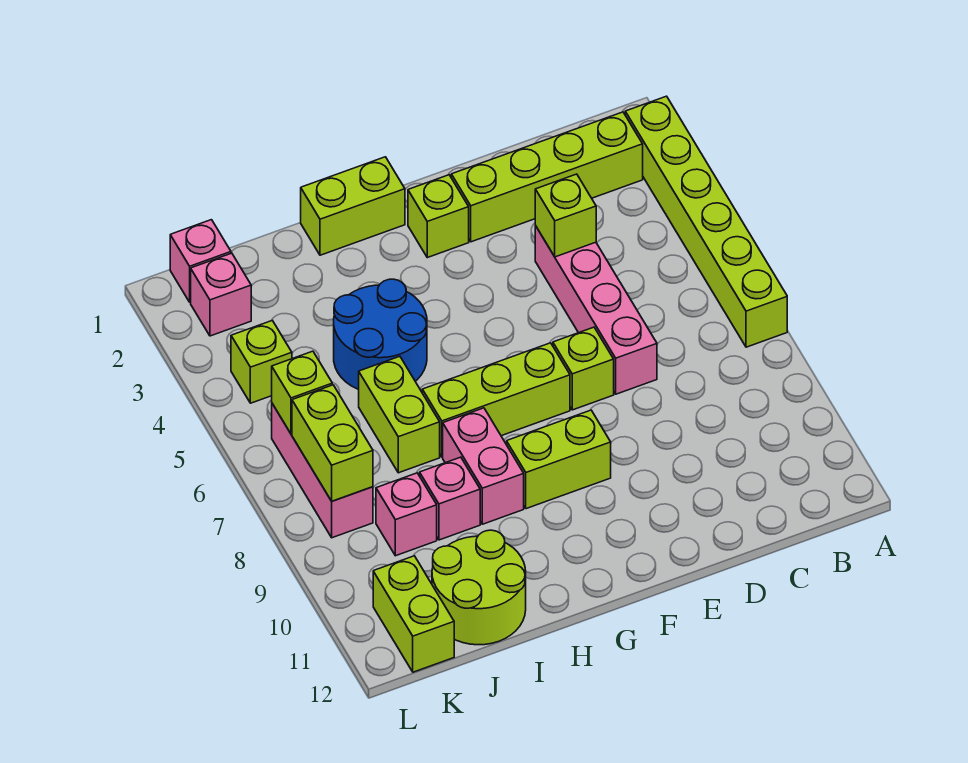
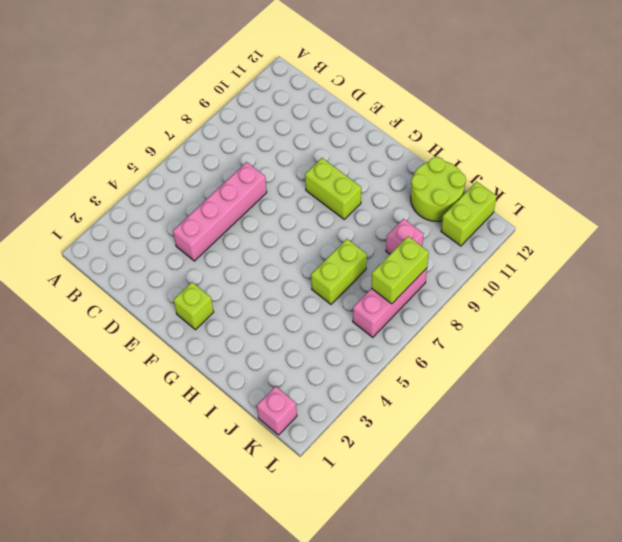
none -> lime brick A2:A7 level 1
none -> lime brick B2:E2 level 1
none -> lime brick E7 level 1

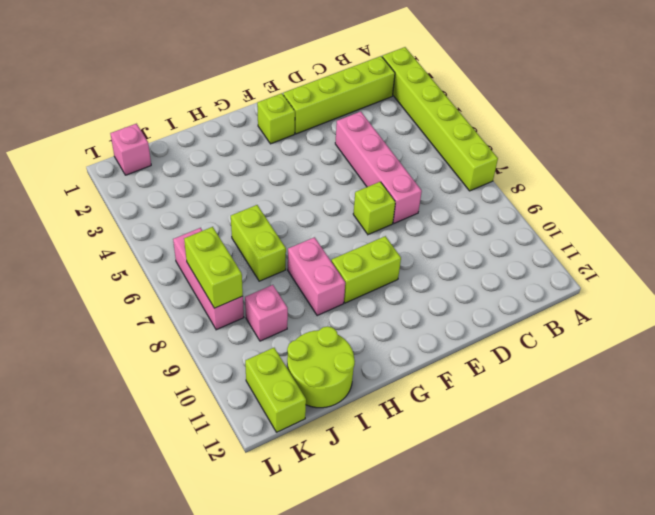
none -> lime brick F7:H7 level 1
none -> lime brick G1:H1 level 1
none -> blue round brick H4:I5 level 1

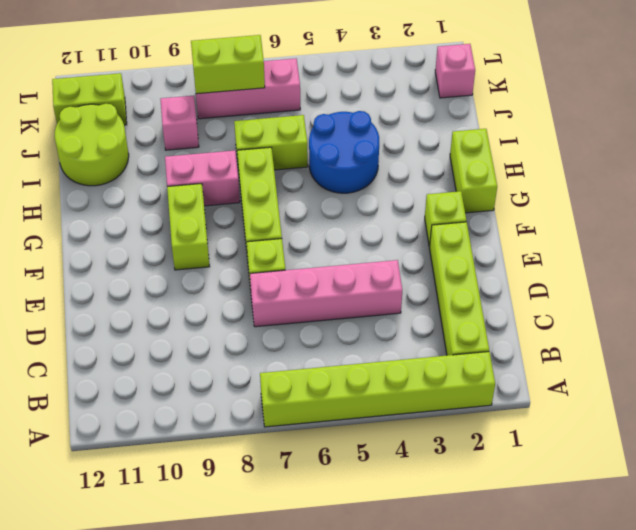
none -> pink brick I9 level 1
none -> pink brick K2 level 1
none -> lime brick K4 level 1

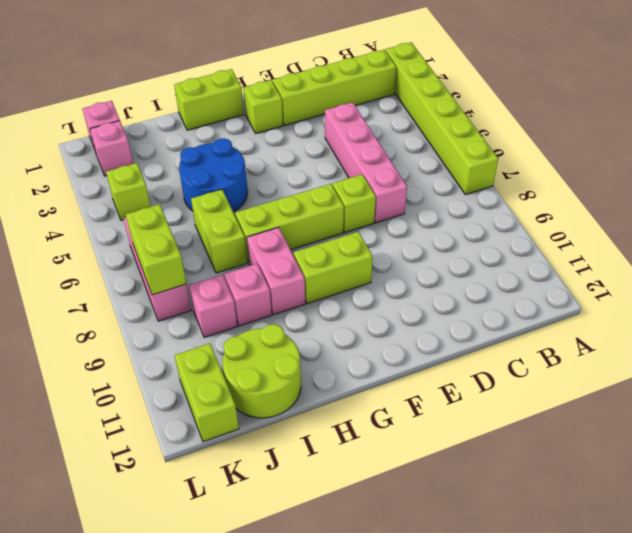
none -> lime brick D4 level 2
none -> lime brick K6 level 2

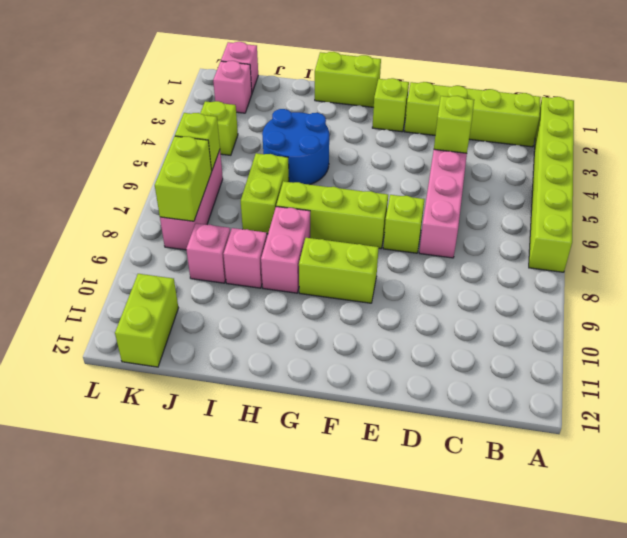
none -> lime round brick I11:J12 level 1

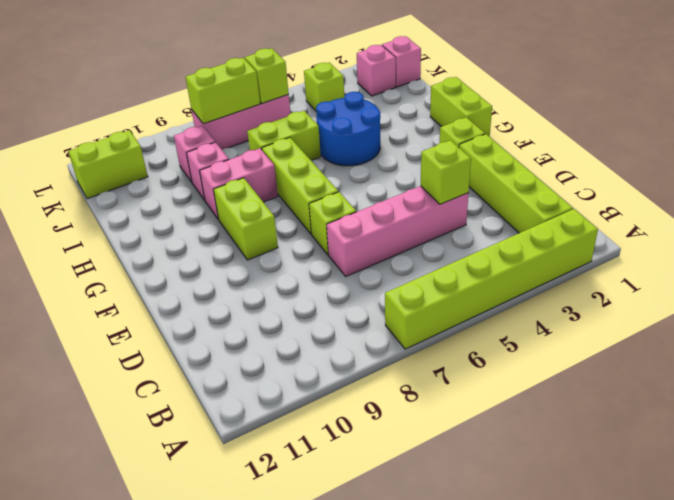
none -> lime round brick I11:J12 level 1

